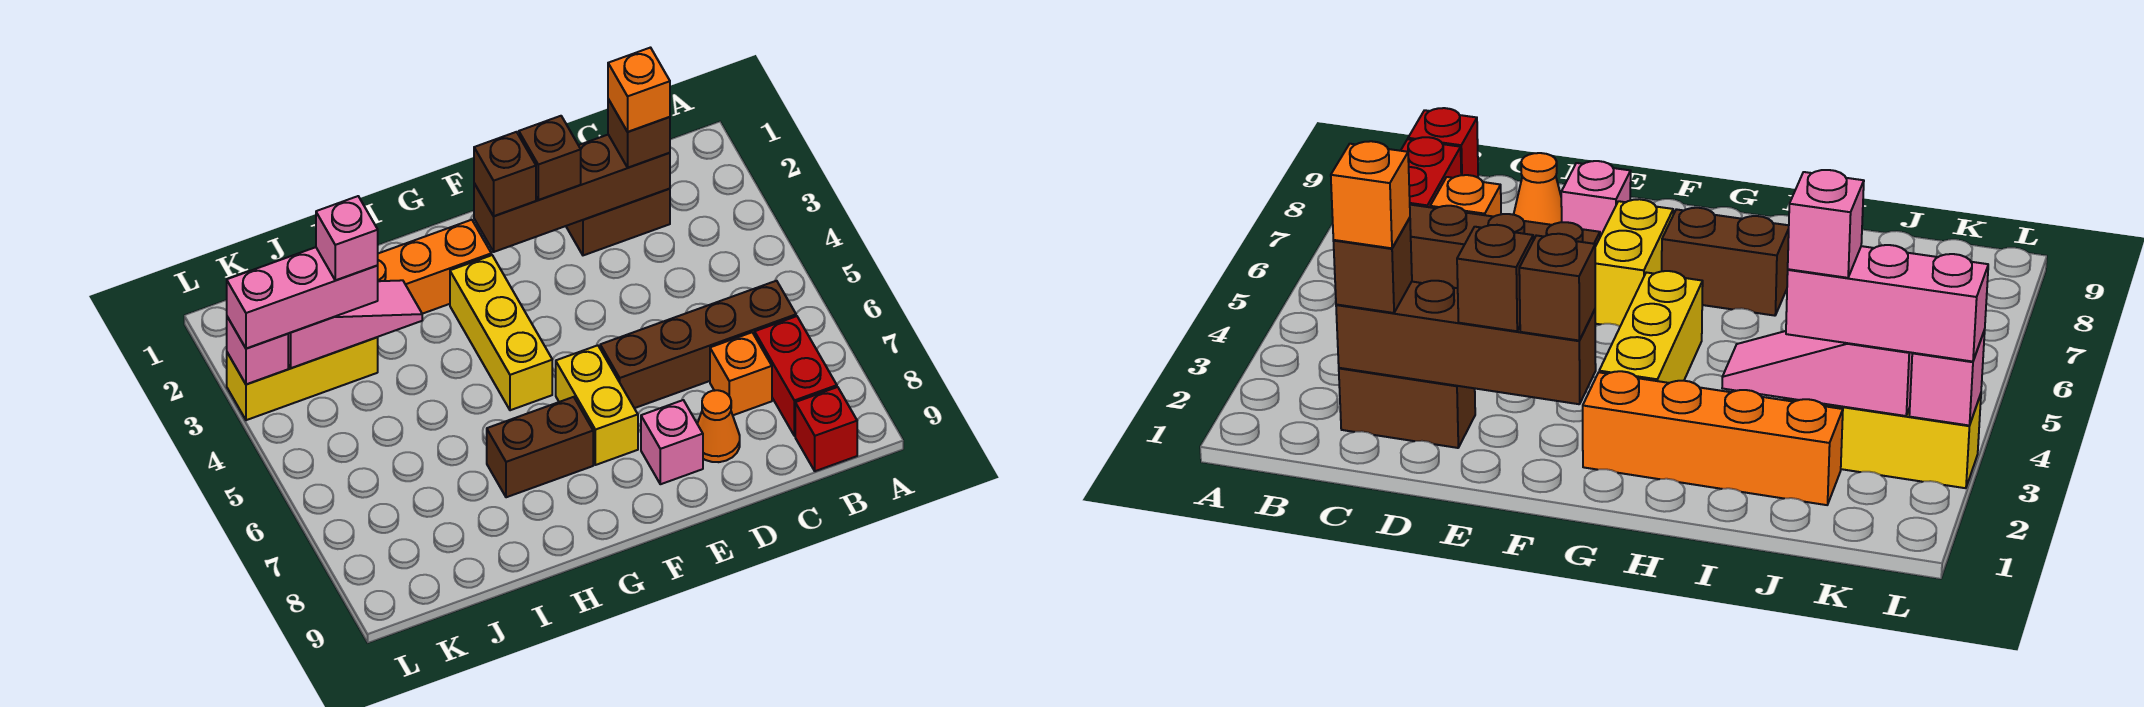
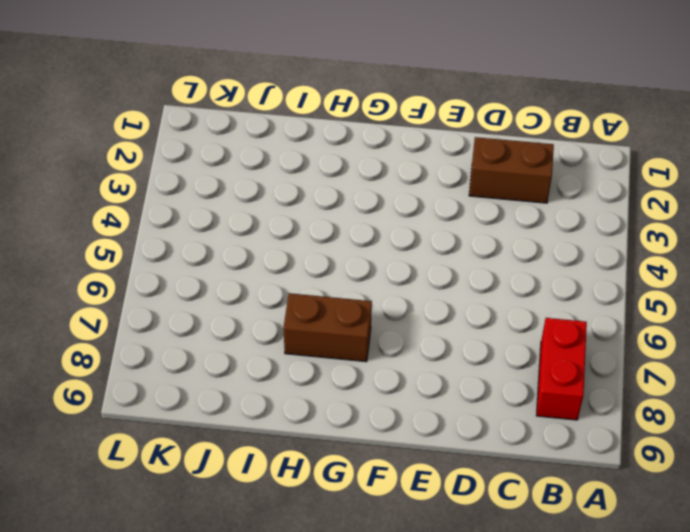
none -> brown brick B6:E6 level 1
none -> red brick B9 level 1
none -> orange brick C7 level 1

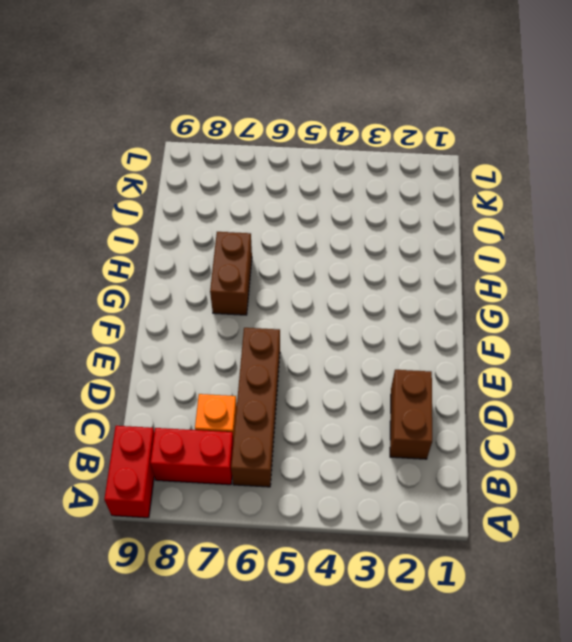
red brick A9:B9 level 1 -> red brick B9 level 1
none -> orange cone D8 level 1
none -> pink brick E8 level 1
none -> yellow brick F6:F7 level 1

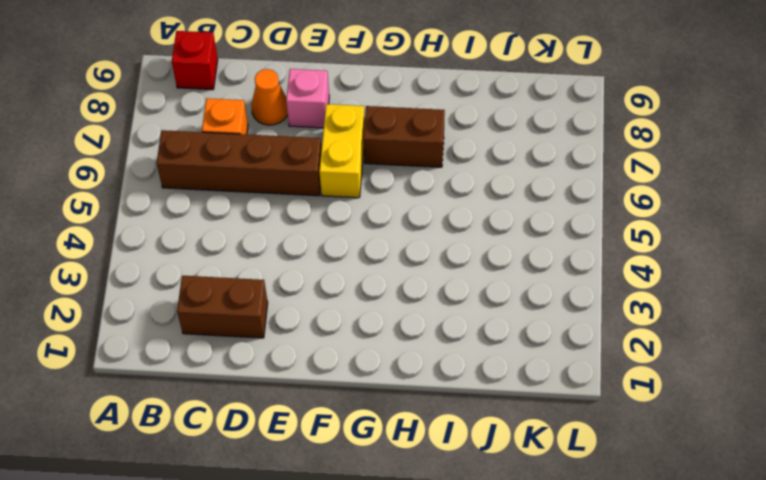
none -> red brick B7:B8 level 1
none -> orange brick G2:J2 level 1
none -> yellow brick G3:G5 level 1

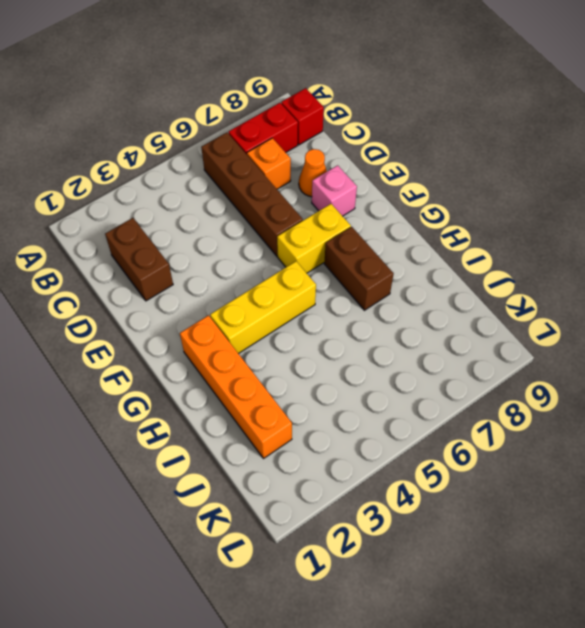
none -> yellow brick J3:L3 level 1
none -> brown brick C2:F2 level 2
none -> pink slope I3:K3 level 2 top K

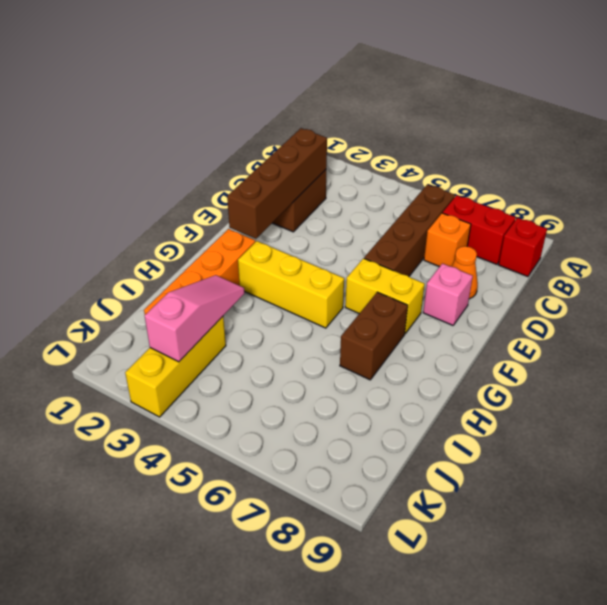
none -> pink brick L3 level 2
none -> brown brick C2 level 3
none -> brown brick E2 level 3

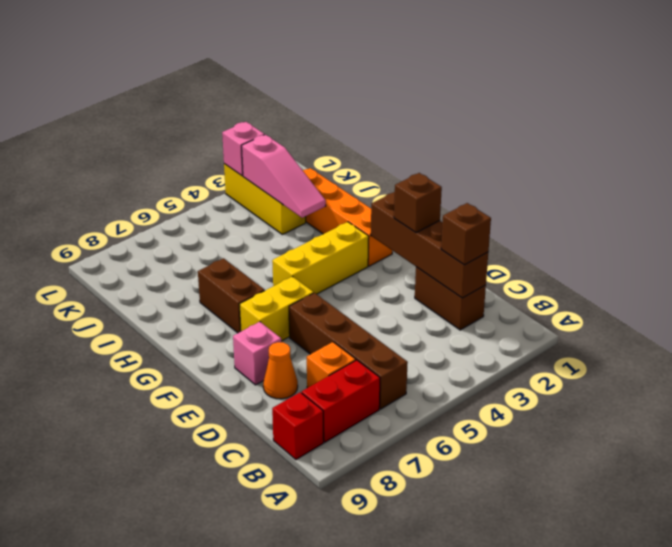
none -> brown brick F2 level 3
none -> pink brick J3:L3 level 3
none -> orange brick C2 level 4

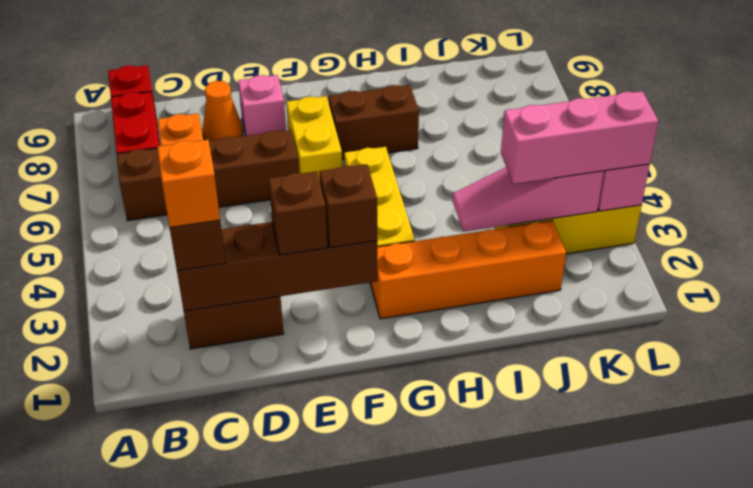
none -> pink brick J3 level 4

